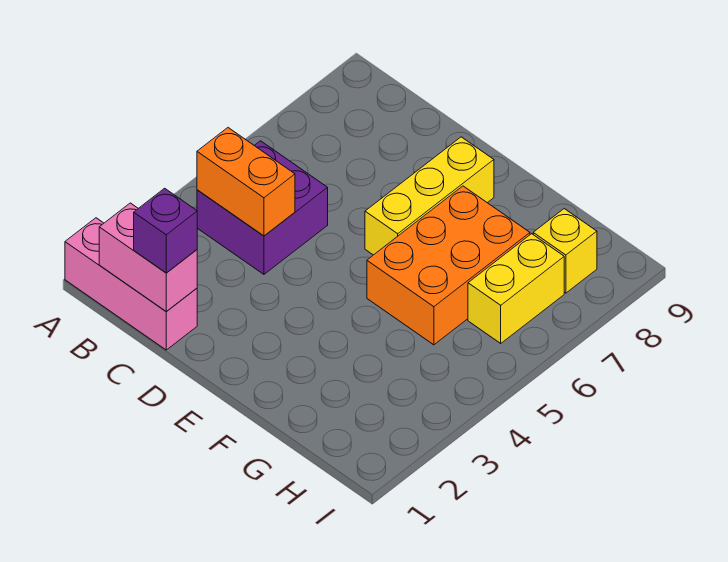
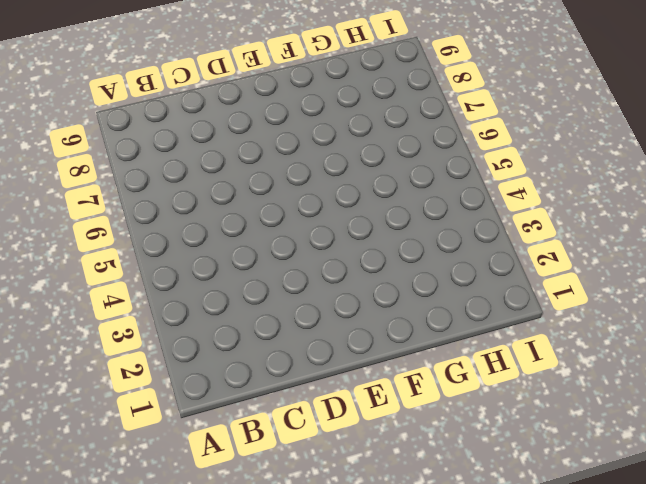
none -> pink brick A1:C1 level 1
none -> purple brick B4:C5 level 1

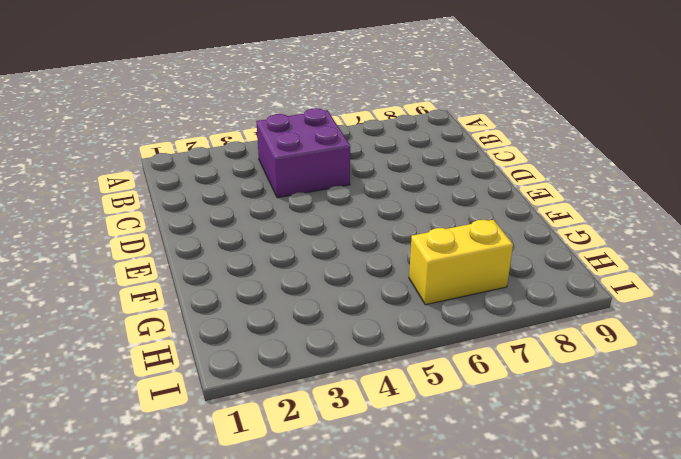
none -> pink brick A1:C1 level 1
none -> yellow brick E6:E8 level 1

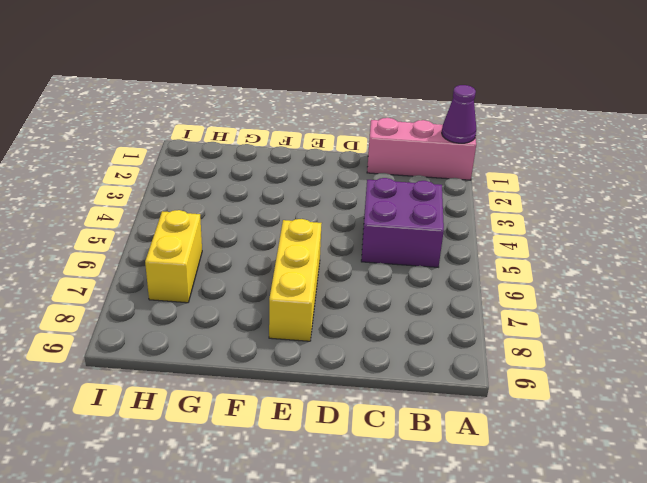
purple cone A1 level 2 -> none
none -> orange brick F5:G7 level 1
none -> yellow brick H8 level 1

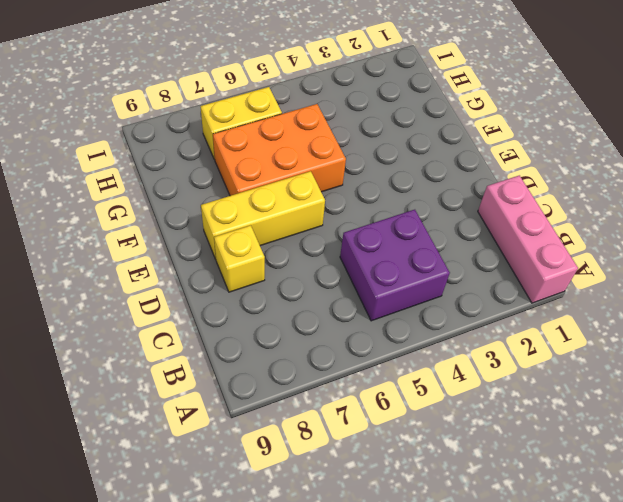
yellow brick D8 level 1 -> yellow brick H8 level 1
none -> pink brick B1:C1 level 2
none -> orange brick B4:C4 level 2

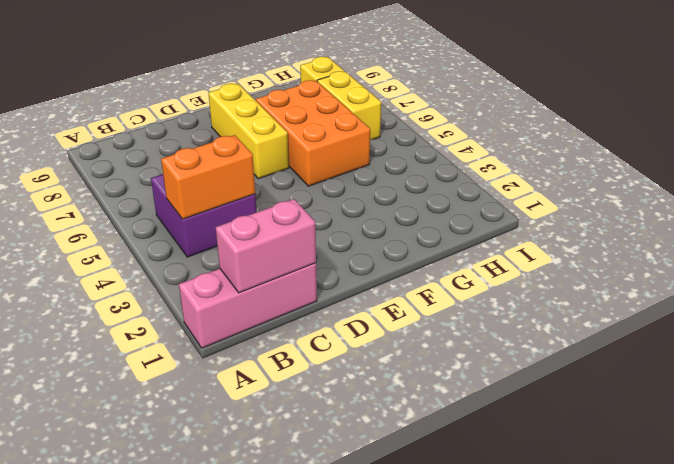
none -> purple brick C1 level 3

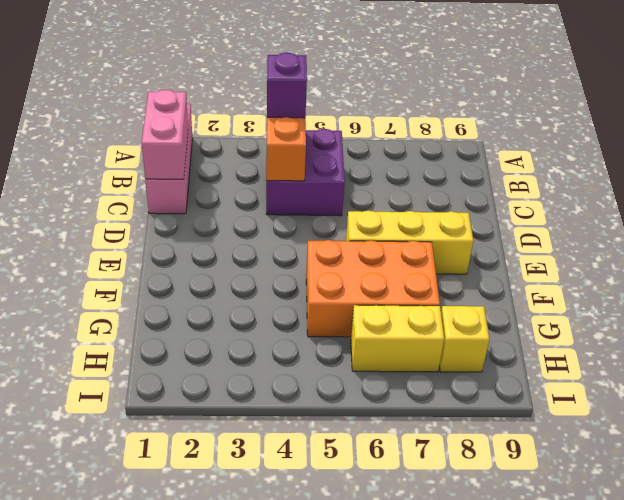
purple brick B4 level 3 -> purple brick C1 level 3

